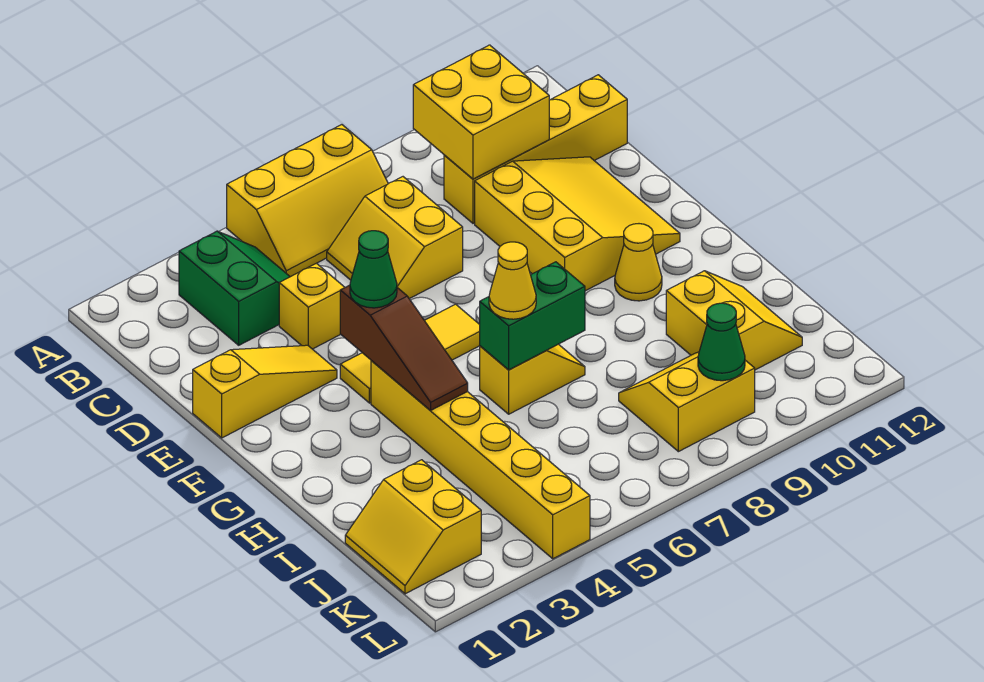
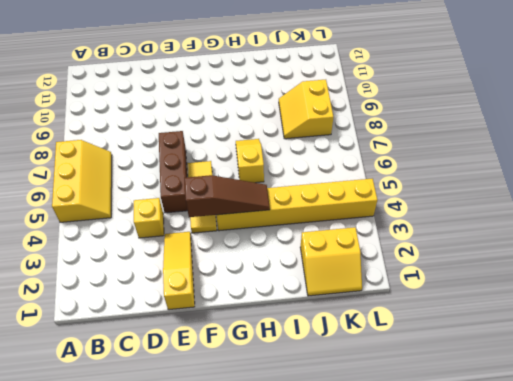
brown brick E5:E7 level 1 -> none
none -> green slope B3:C4 level 1 top 3
none -> yellow slope C6:D7 level 1 top 7
none -> yellow brick C9:C12 level 1

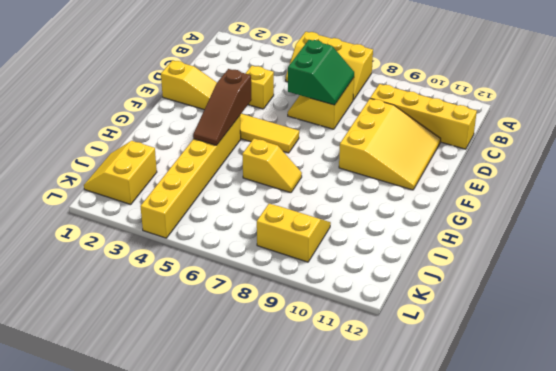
green slope C6:D7 level 2 top 6 -> green slope B3:C4 level 1 top 3
none -> yellow cone G10 level 1
none -> yellow slope I10:J11 level 1 top 10
none -> yellow brick B9:C10 level 2

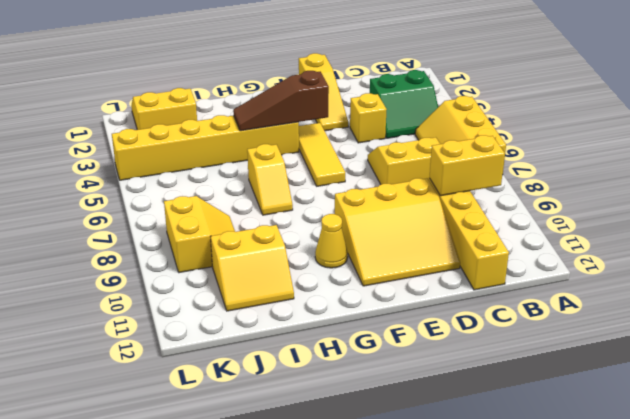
yellow brick B9:C9 level 2 -> yellow brick B9:C10 level 2
none -> green brick H6:H7 level 2
none -> green cone K9 level 2
none -> green cone F4 level 3

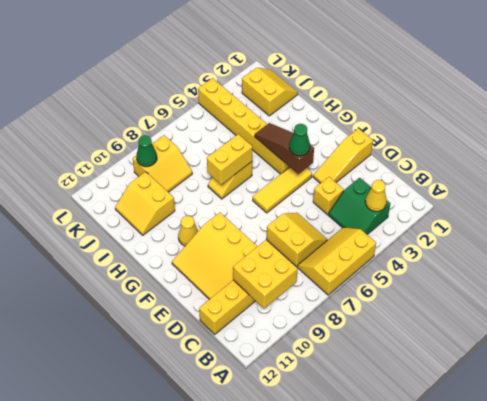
yellow cone B3 level 2 -> yellow cone H6 level 3
yellow brick H6:H7 level 2 -> green brick H6:H7 level 2

